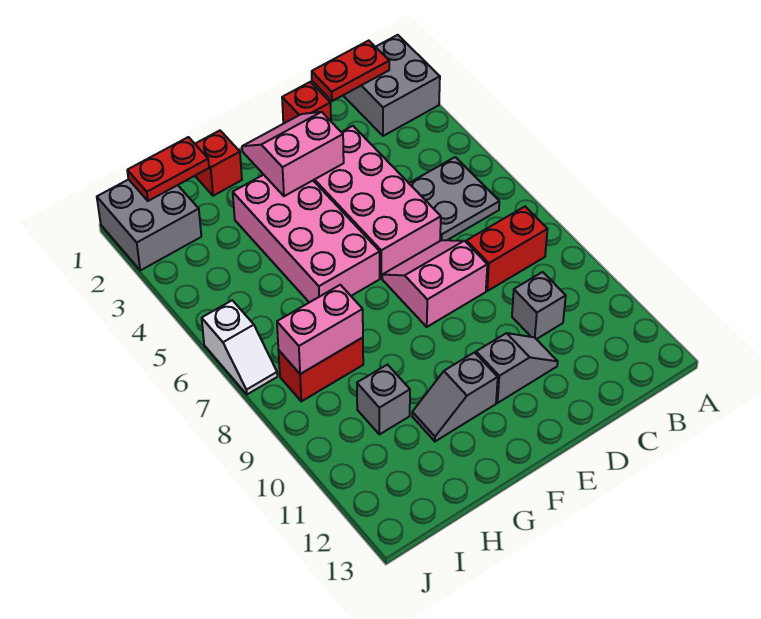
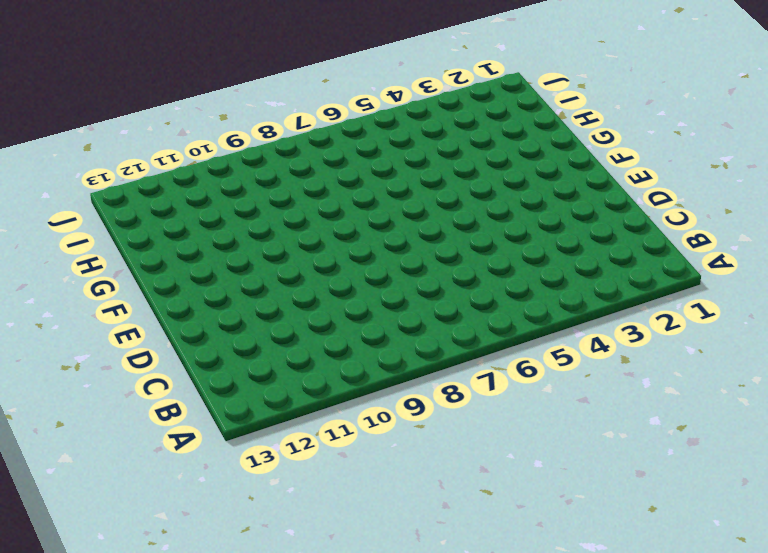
none -> grey brick A1:B2 level 1
none -> grey plate B5:C6 level 1
none -> red brick B8:C8 level 1

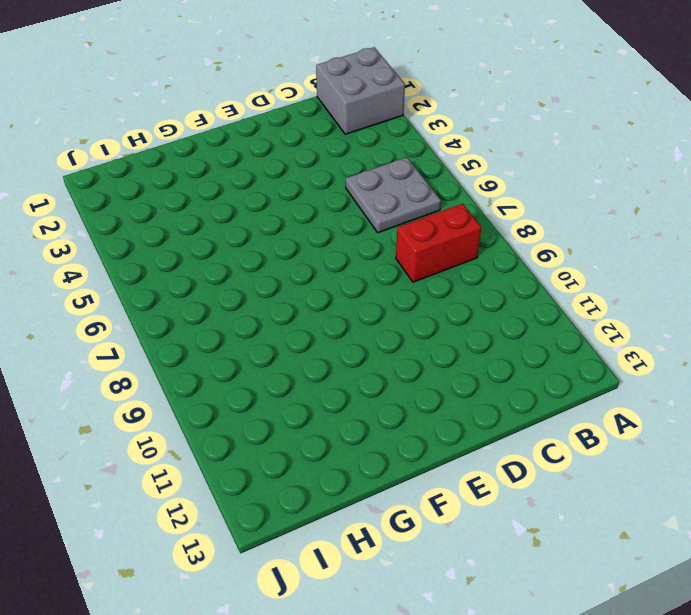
none -> grey brick C10 level 1
none -> red brick D1 level 1
none -> pink brick D3:E6 level 1

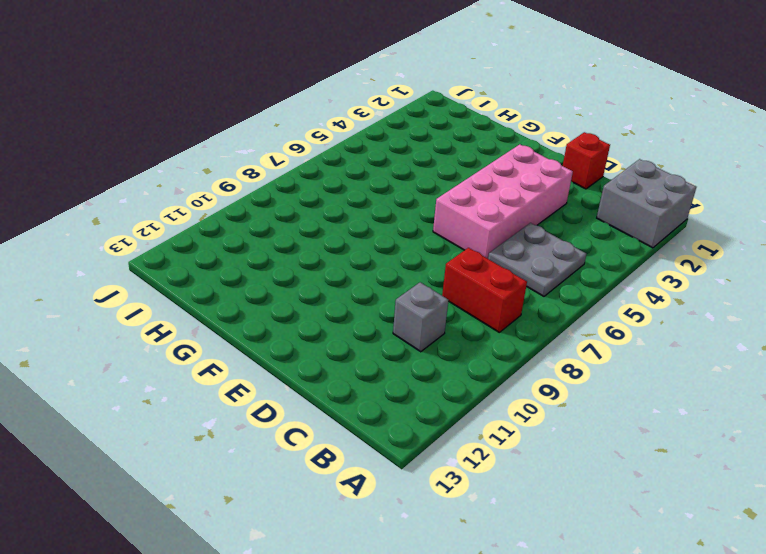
none -> pink slope D7:E8 level 1 top 8
none -> grey slope D11:E11 level 1 top E
none -> pink brick F3:G6 level 1

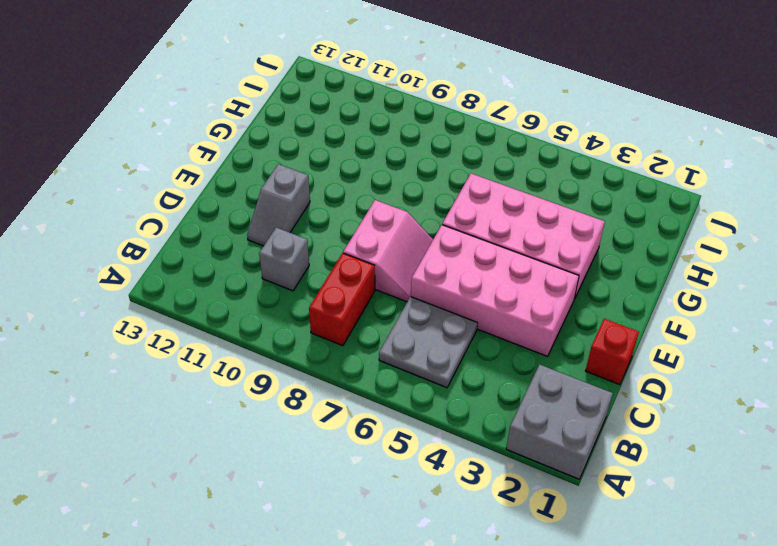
none -> grey slope F11:G11 level 1 top F
none -> red brick G1 level 1
none -> red brick H8:I8 level 1

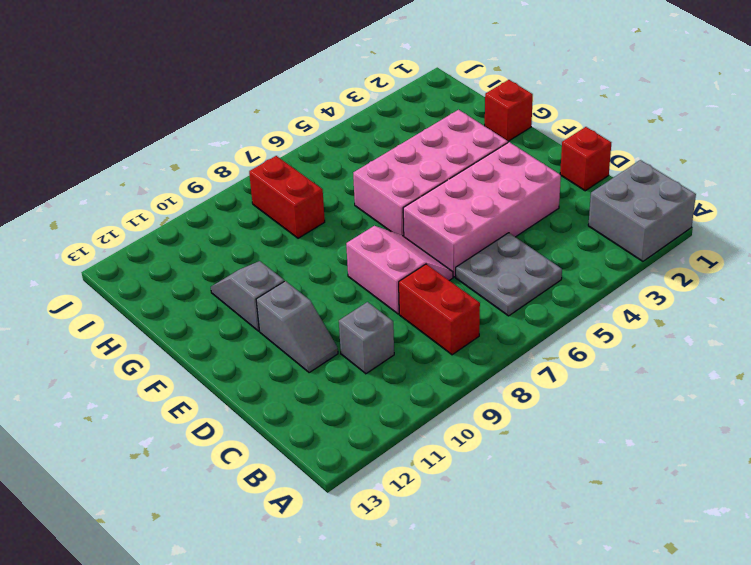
none -> grey brick H10 level 1
none -> grey brick I1:J2 level 1
none -> white slope J6:J7 level 1 top 6

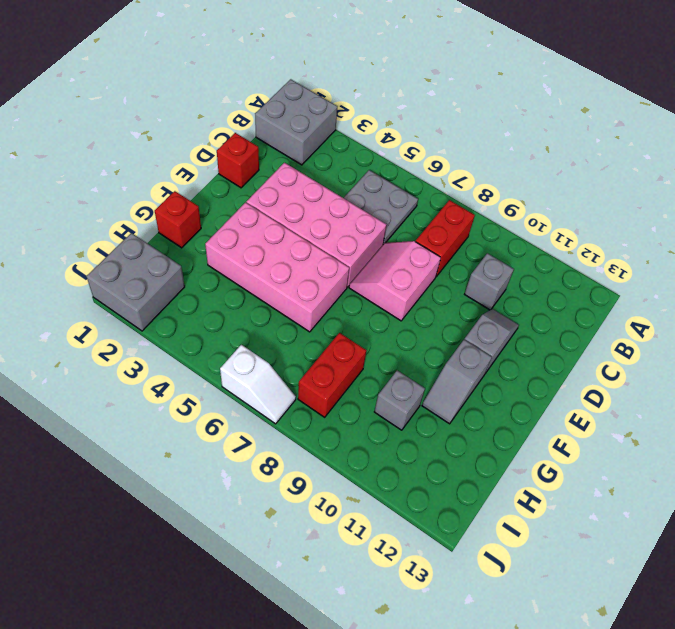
none -> red plate B1:C1 level 2
none -> pink slope E2:F3 level 2 top 3
none -> red plate H1:I1 level 2

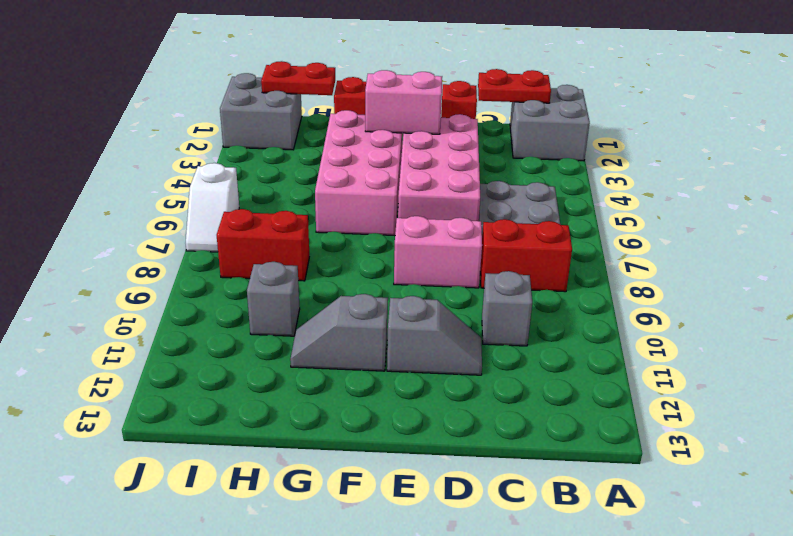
none -> pink brick H8:I8 level 2

